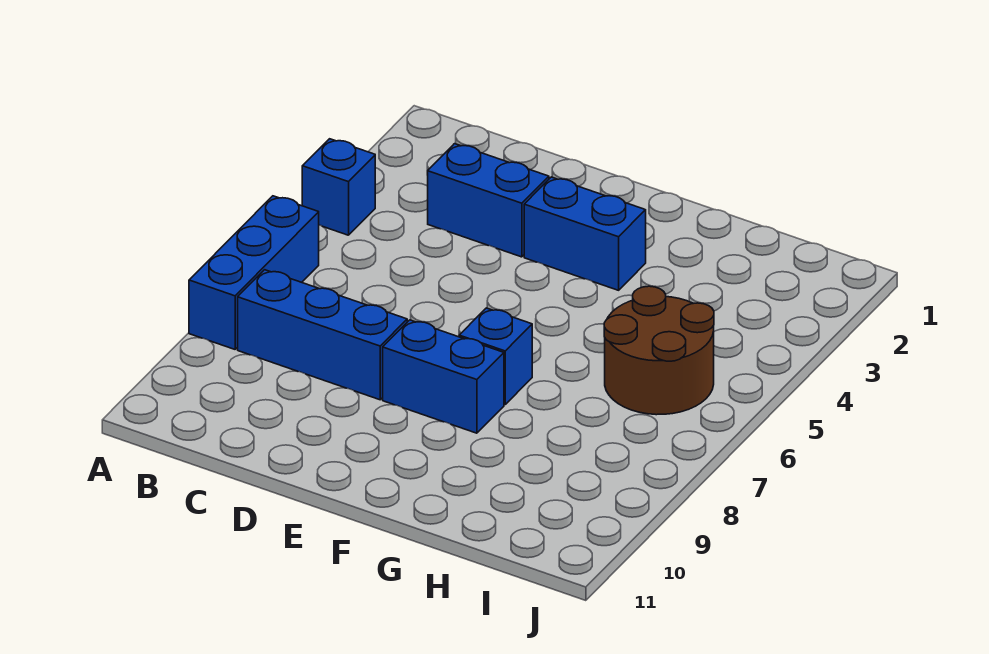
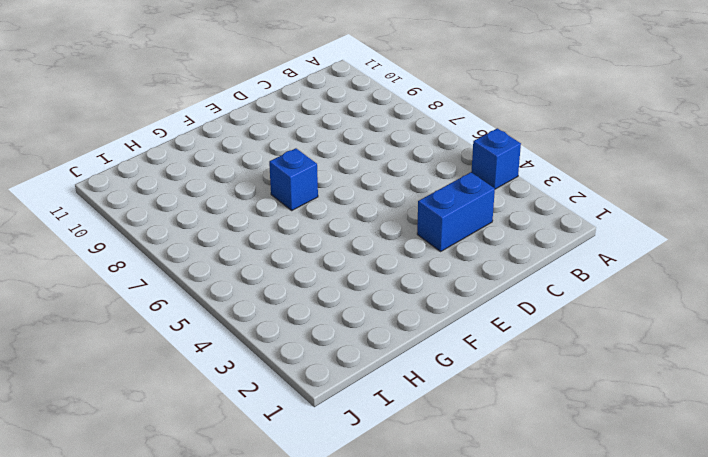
none -> blue brick A6:A8 level 1
none -> blue brick B8:D8 level 1

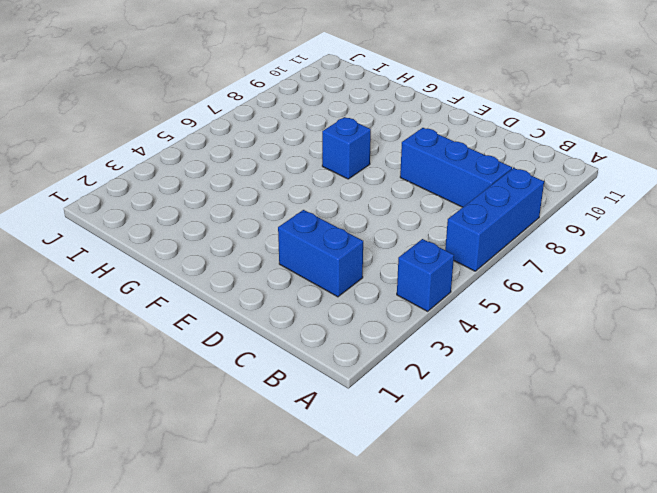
none -> blue brick E3:F3 level 1
none -> blue brick E8:F8 level 1

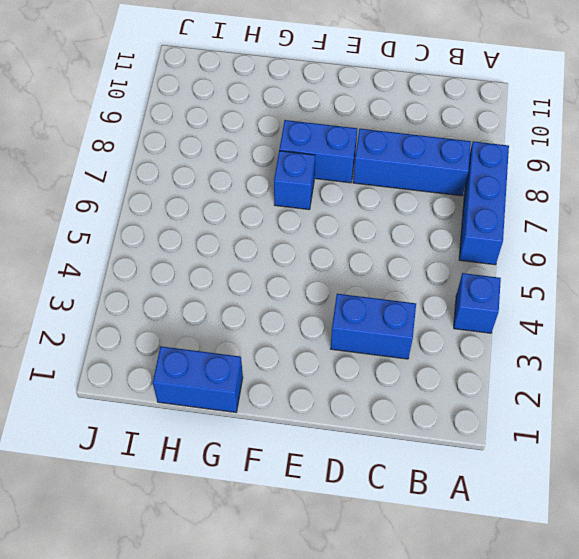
blue brick G1:H1 level 1 -> blue brick E3:F3 level 1
none -> brown round brick H5:I6 level 1

